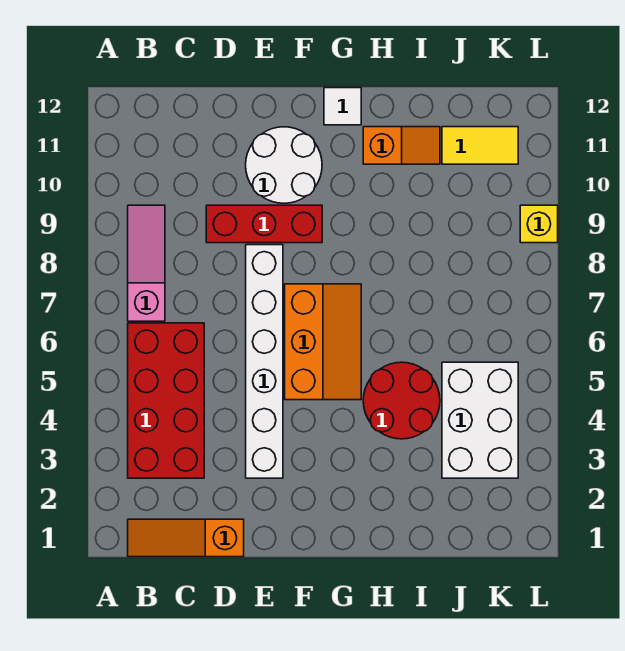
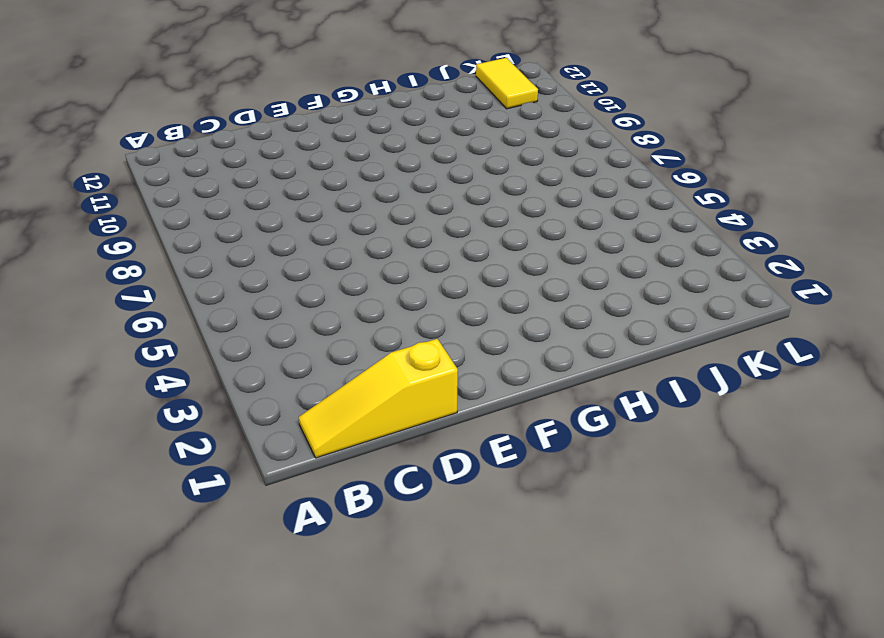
yellow slope B1:D1 level 1 top D -> orange slope B1:D1 level 1 top D
yellow tile K11:K12 level 1 -> yellow tile J11:K11 level 1
none -> red brick B3:C6 level 1
none -> pink slope B7:B9 level 1 top 7
none -> red brick D9:F9 level 1

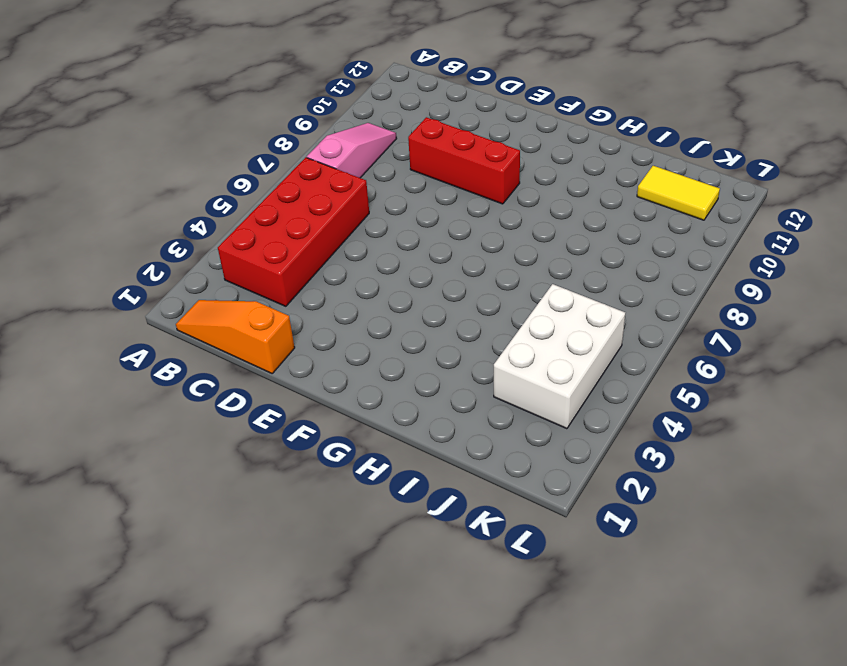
none -> white brick E3:E8 level 1
none -> white round brick E10:F11 level 1
none -> orange slope F5:G7 level 1 top F

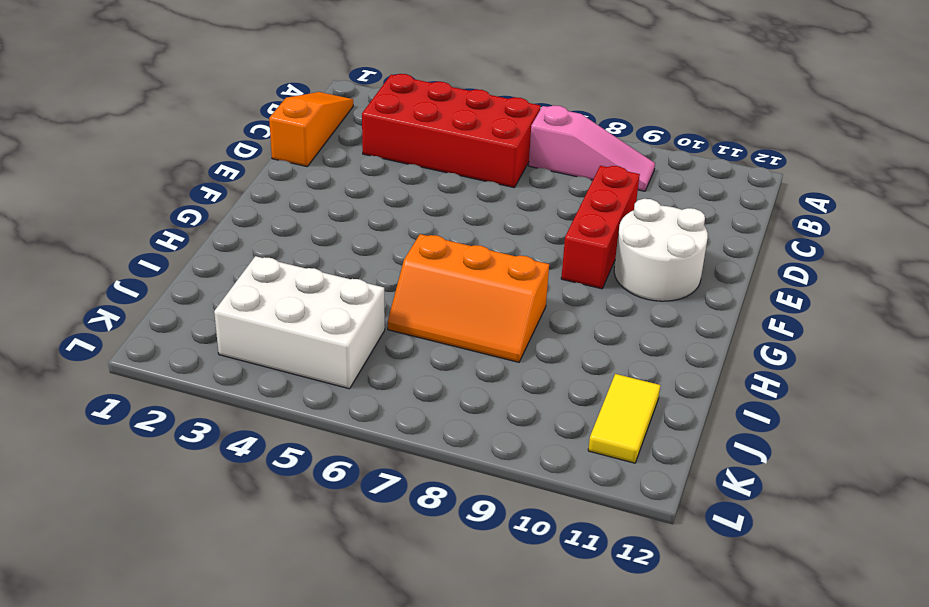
orange slope H6:I8 level 1 top H -> orange slope F5:G7 level 1 top F
none -> white brick E3:E8 level 1
none -> white tile G12 level 1
none -> red round brick H4:I5 level 1

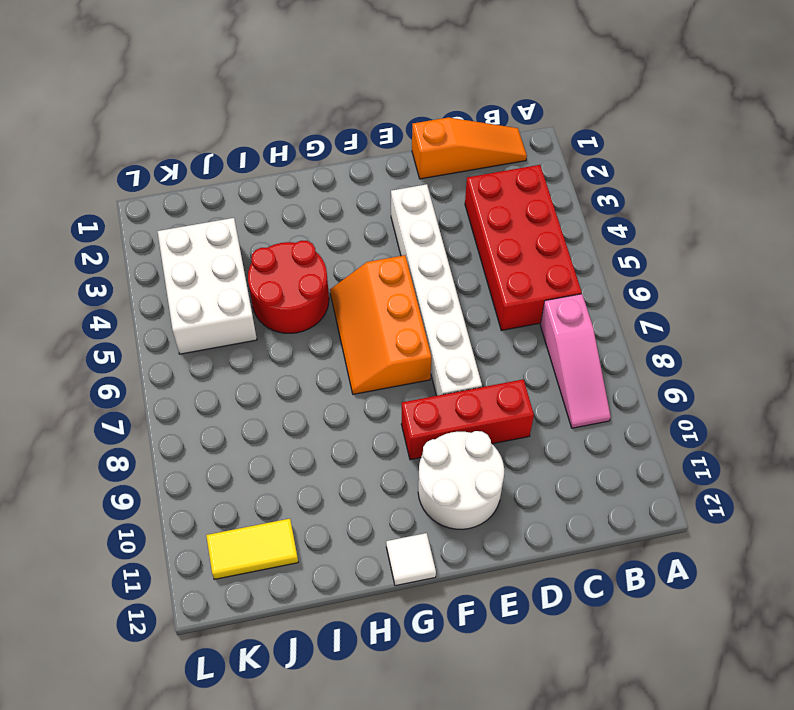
none -> orange slope H11:I11 level 1 top H
none -> yellow brick L9 level 1

